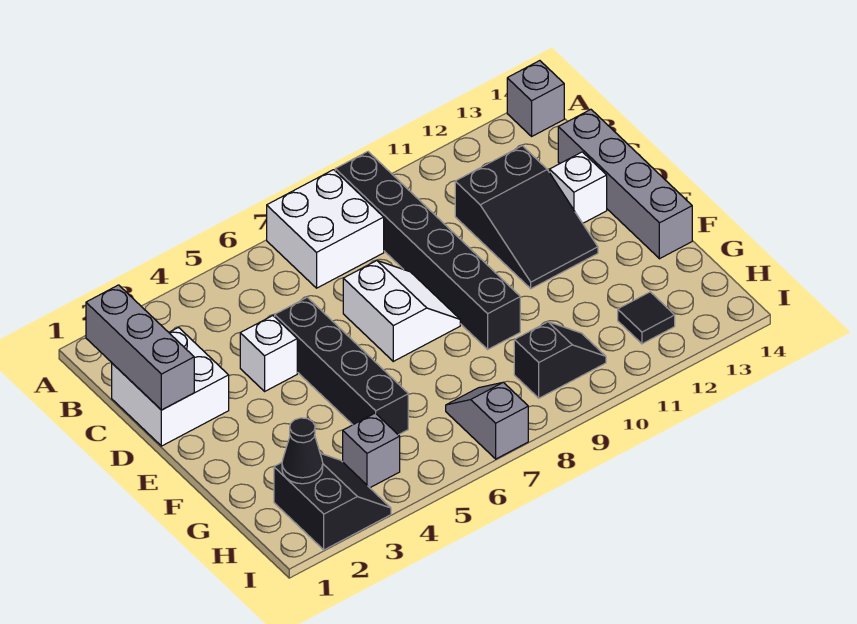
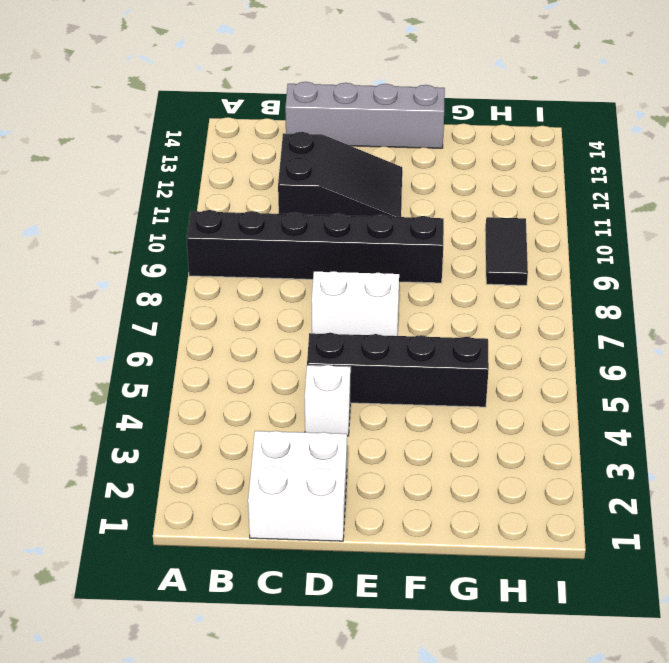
black tile H9:H10 level 1 -> black slope H9:H10 level 1 top 9
none -> white brick A7:B8 level 1
none -> grey brick A14 level 1
none -> white brick D13 level 1

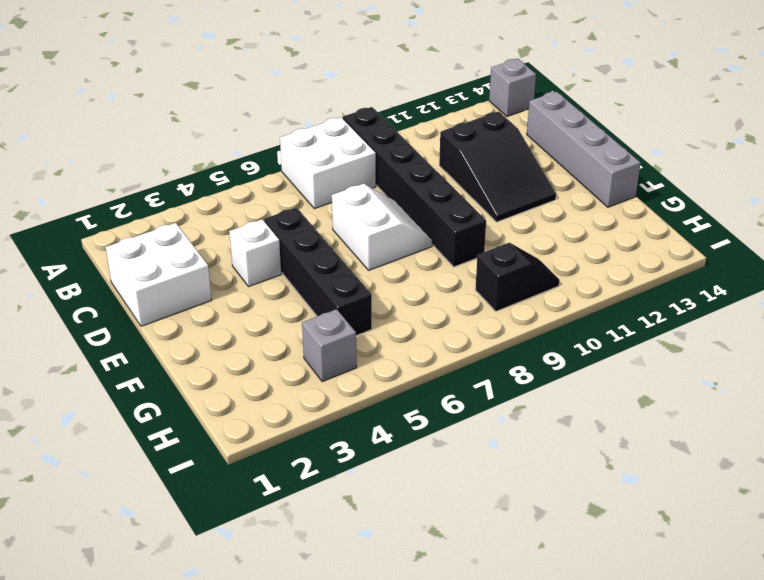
none -> white brick D13 level 1
none -> black slope H2:I3 level 1 top 2
none -> grey slope H7:I7 level 1 top I

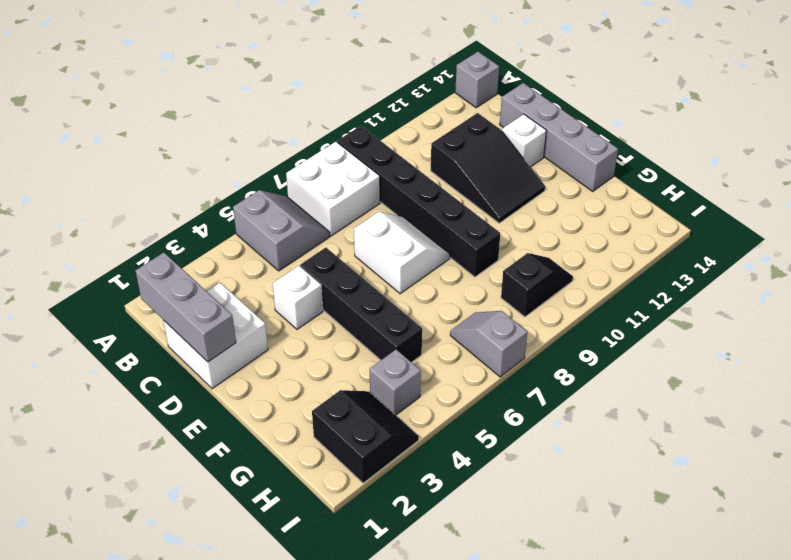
grey slope A5:B6 level 1 top 5 -> none
none -> black tile H12 level 1
none -> black cone H2 level 2

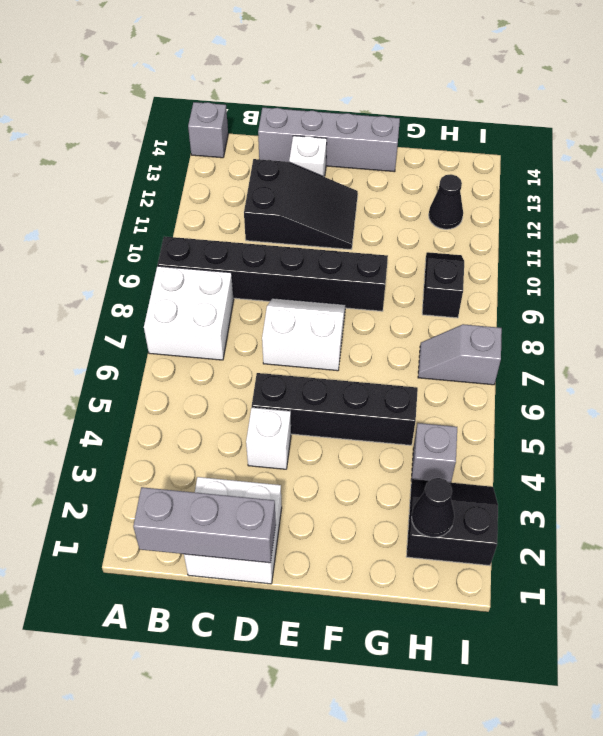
black cone H12 level 1 -> black tile H12 level 1

